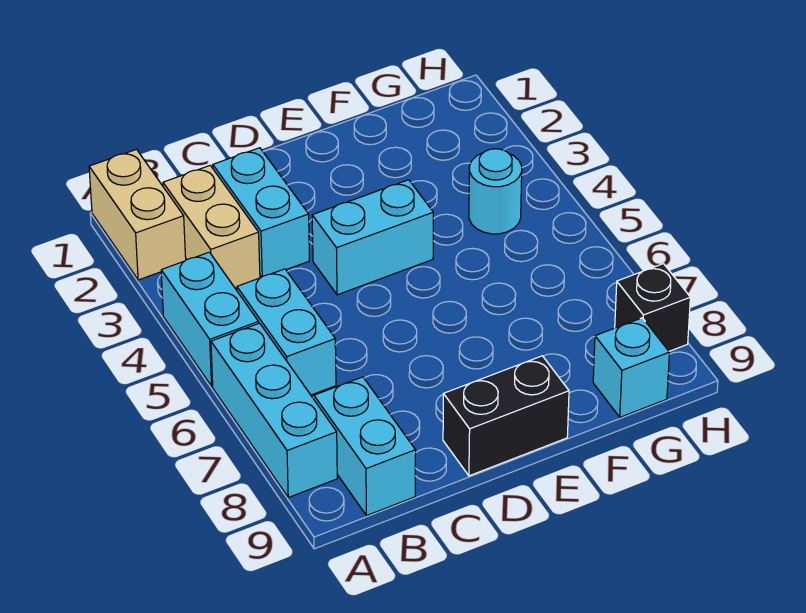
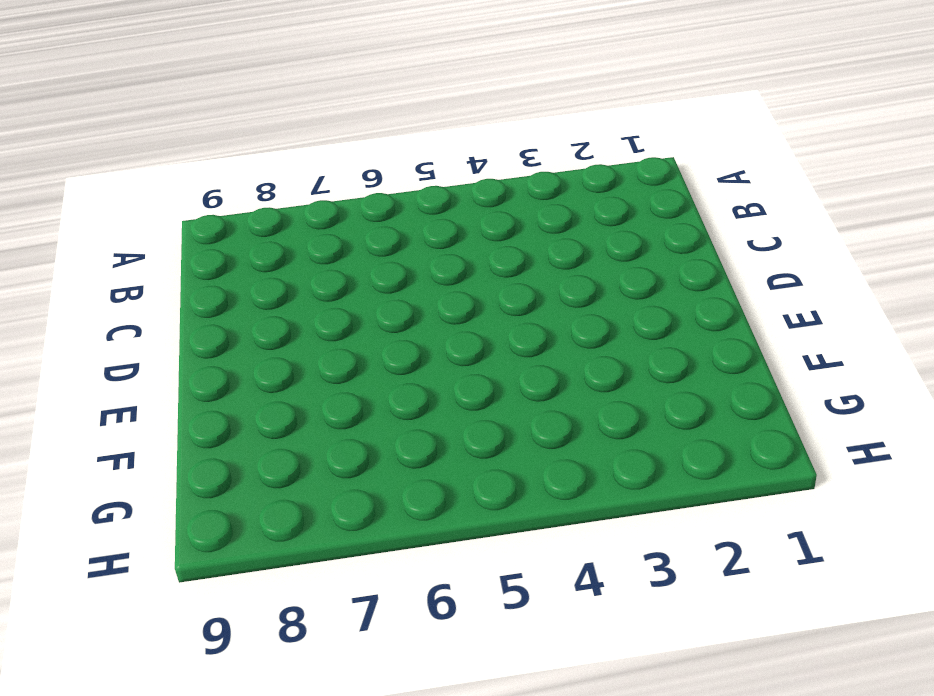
none -> tan brick A1:A2 level 1
none -> cyan brick A4:A5 level 1
none -> cyan brick A6:A8 level 1

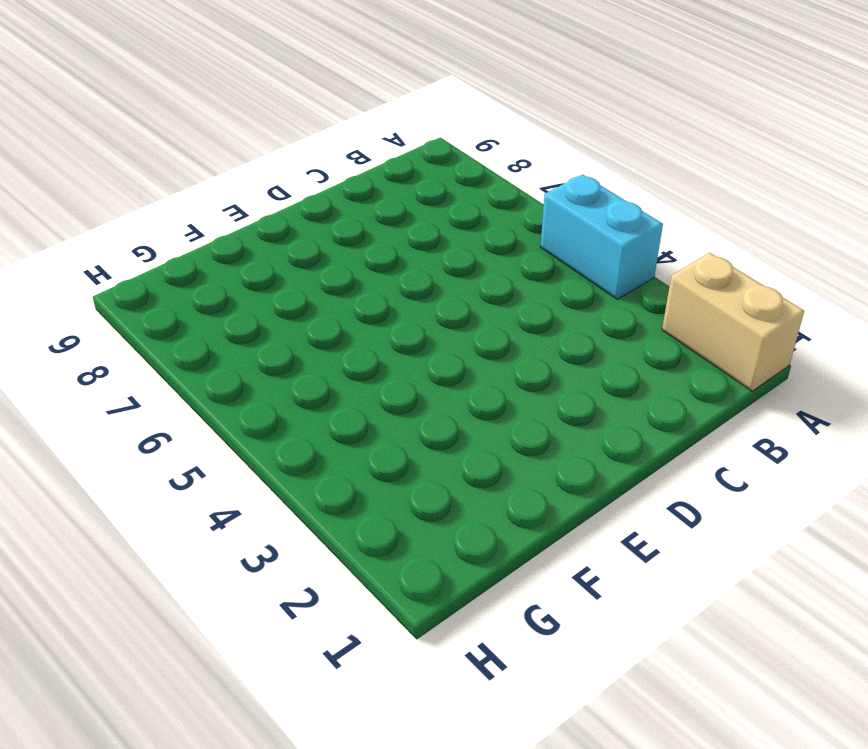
none -> cyan brick A6:A8 level 1
none -> tan brick B2:B3 level 1
none -> cyan brick B5:B6 level 1

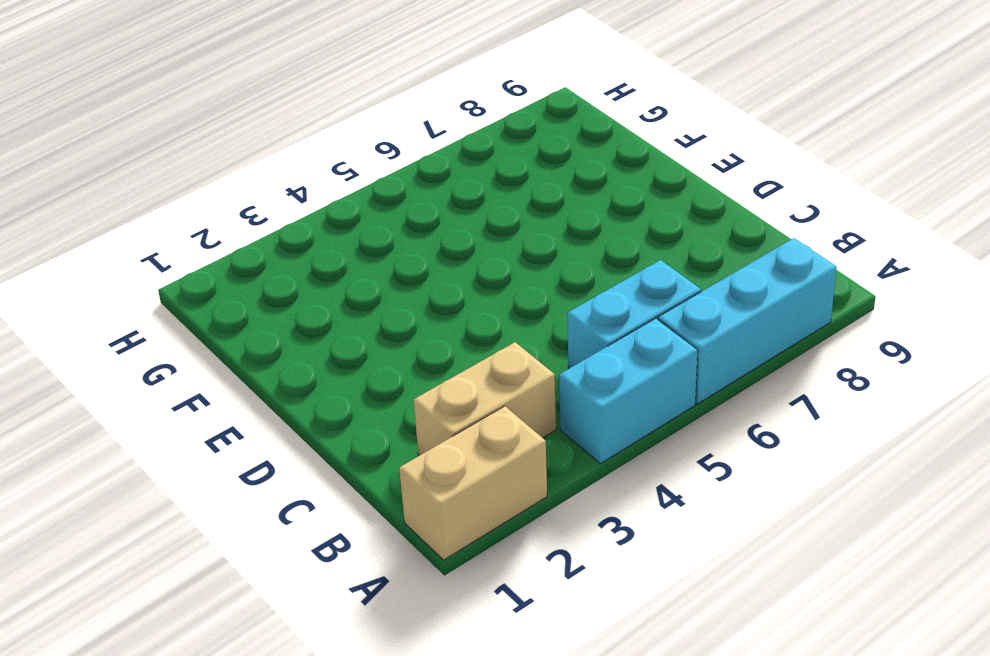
none -> cyan brick B8:B9 level 1
none -> cyan brick C2:C3 level 1
none -> cyan brick D4:E4 level 1

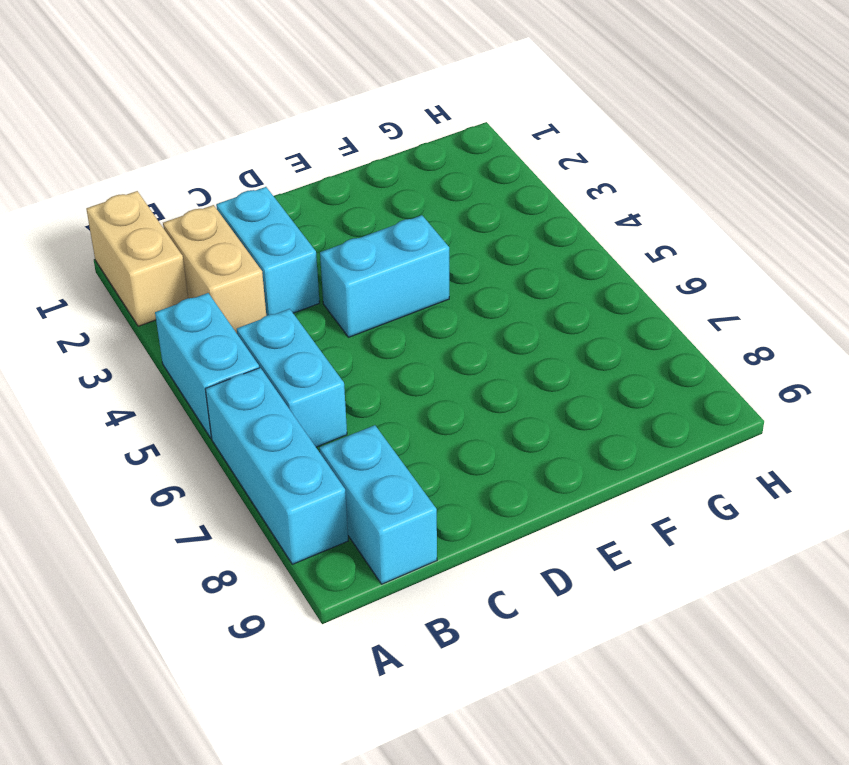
none -> black brick D9:E9 level 1
none -> cyan round brick G4 level 1
none -> cyan brick G9 level 1

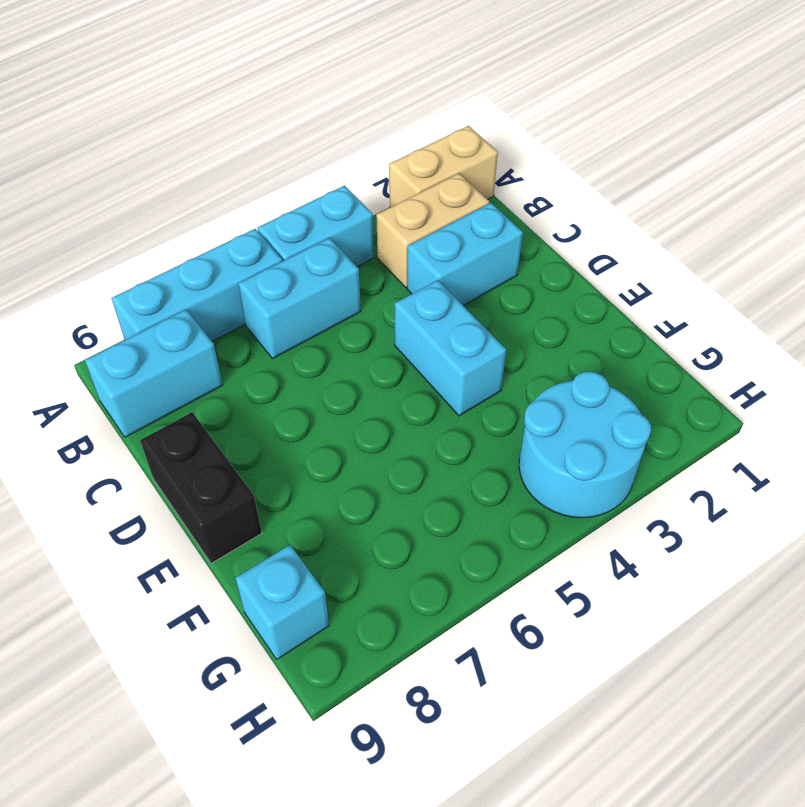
cyan round brick G3:H4 level 1 -> cyan round brick G4 level 1
none -> black brick H8 level 1

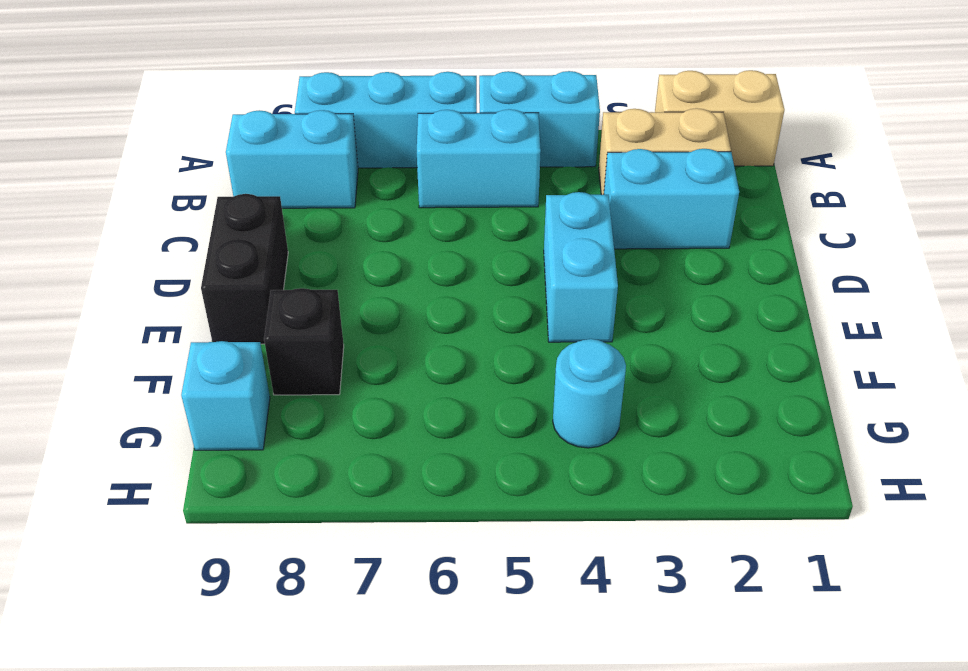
black brick F8 level 1 -> black brick H8 level 1

